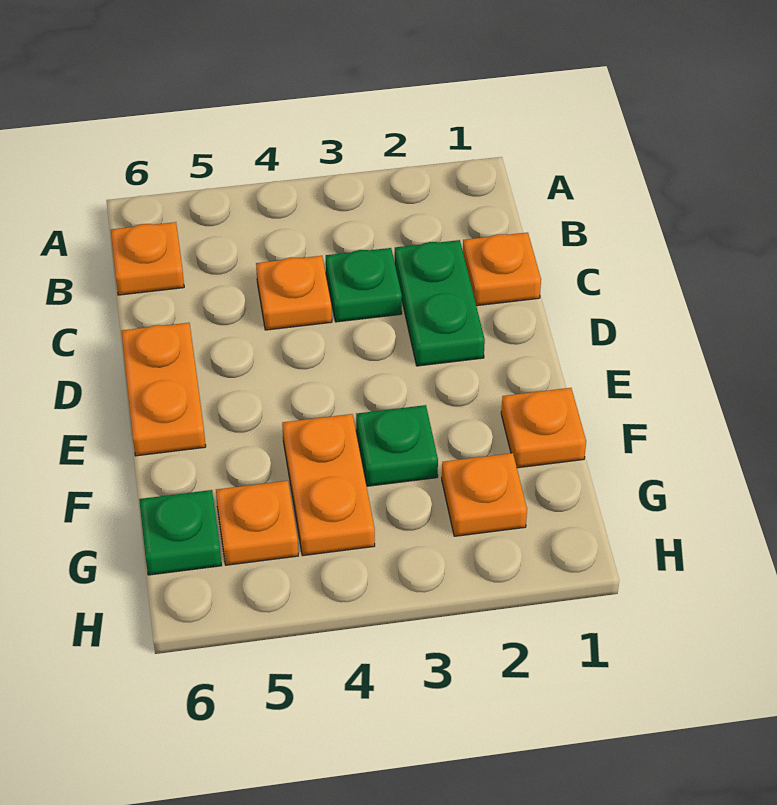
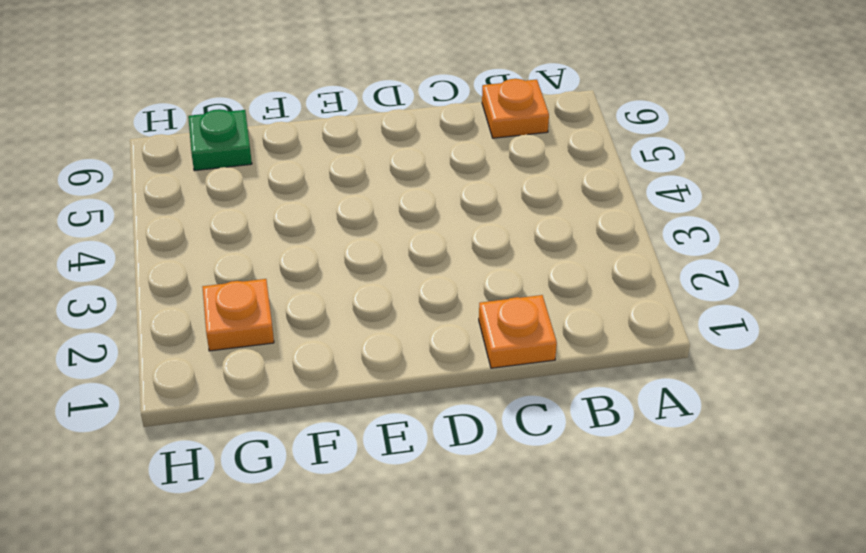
none -> green plate C2:D2 level 1
none -> green plate C3 level 1
none -> orange plate C4 level 1

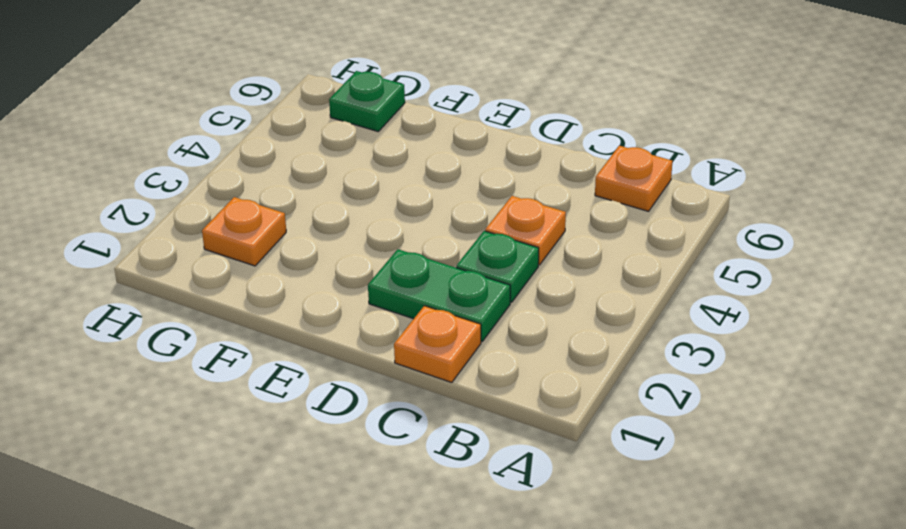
none -> orange plate D6:E6 level 1
none -> orange plate F1 level 1
none -> green plate F3 level 1

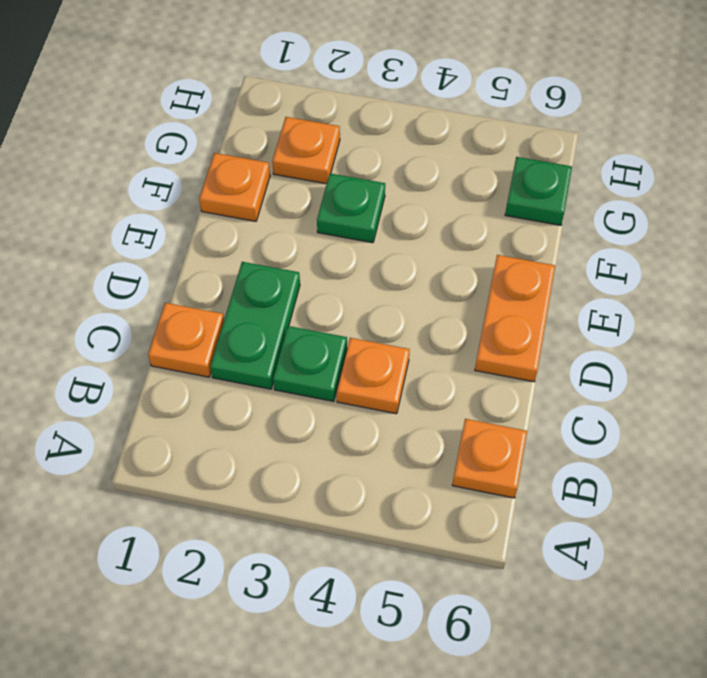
none -> orange plate F4:G4 level 1
none -> orange plate G5 level 1

